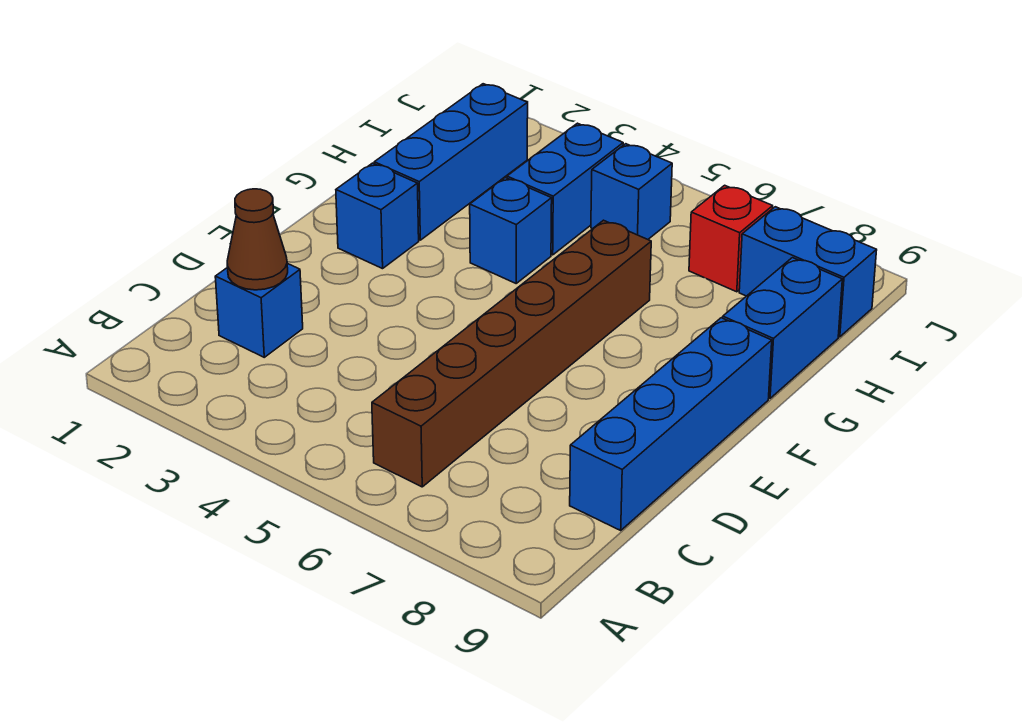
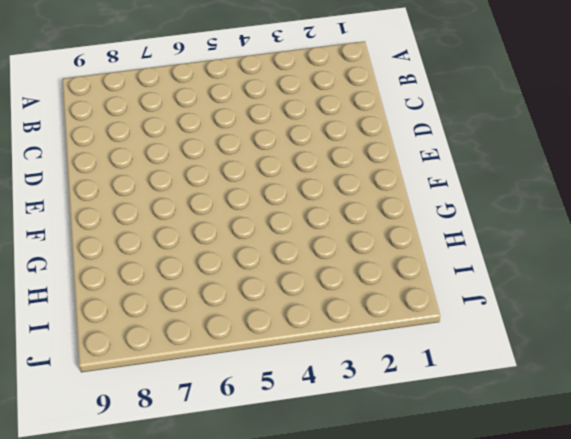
none -> brown brick B6:G6 level 1
none -> blue brick C2 level 1
none -> blue brick C9:F9 level 1

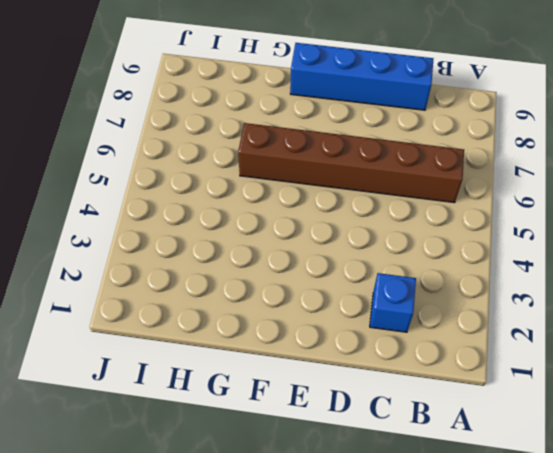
none -> blue brick F2 level 1
none -> blue brick G2:I2 level 1
none -> blue brick G4 level 1

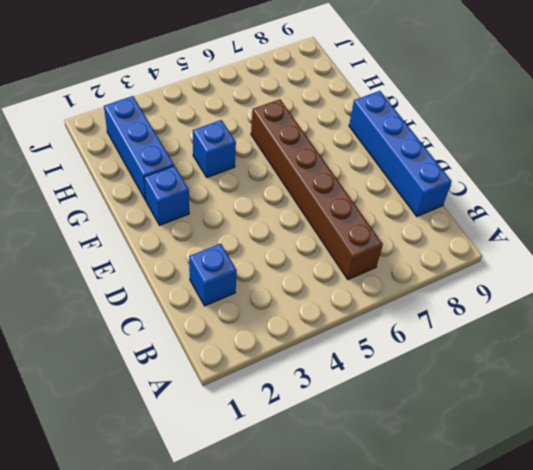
none -> blue brick G9:H9 level 1
none -> blue brick H4:I4 level 1
none -> blue brick I5 level 1

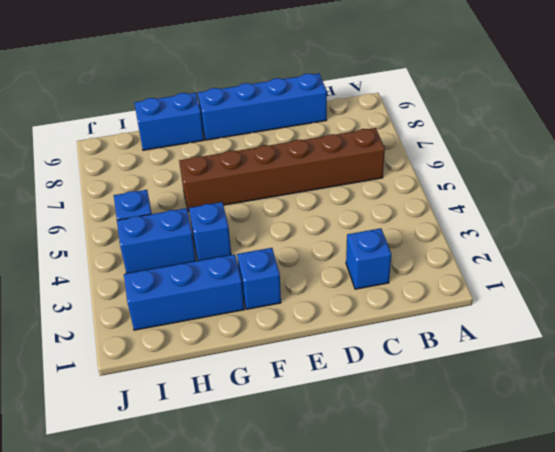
none -> red brick I7 level 1
none -> blue brick I8:I9 level 1
none -> brown cone C2 level 2

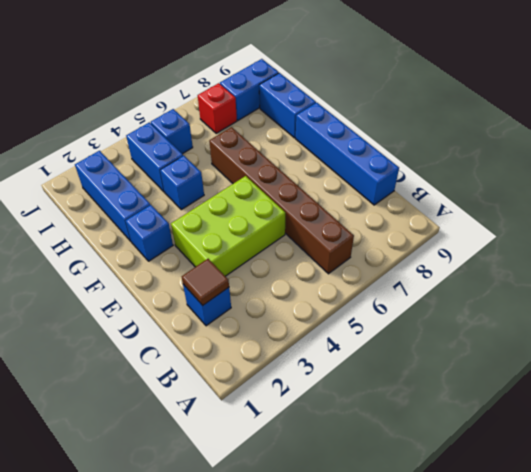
brown tile C2 level 2 -> brown cone C2 level 2
lime brick D3:E5 level 1 -> none

